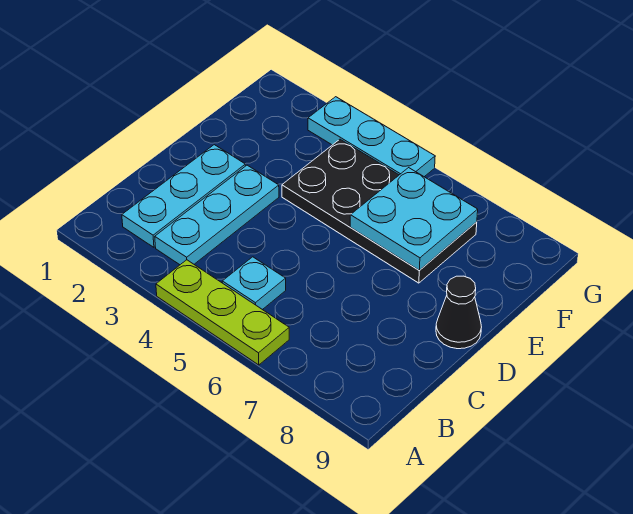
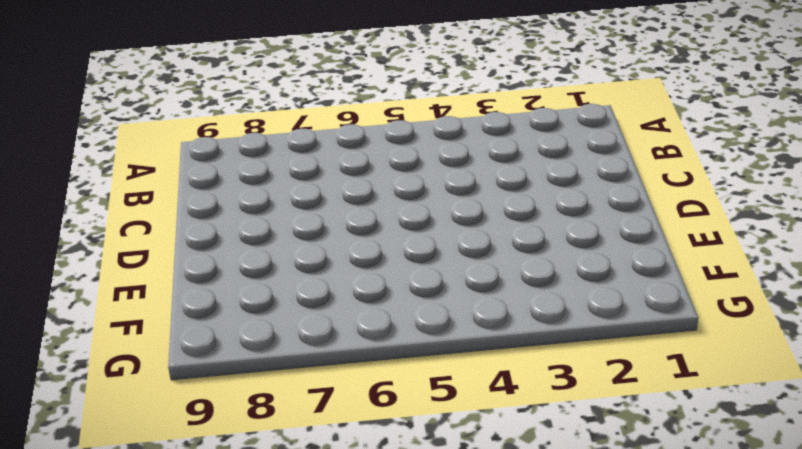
none -> lime plate A4:A6 level 1
none -> cyan plate B2:D2 level 1

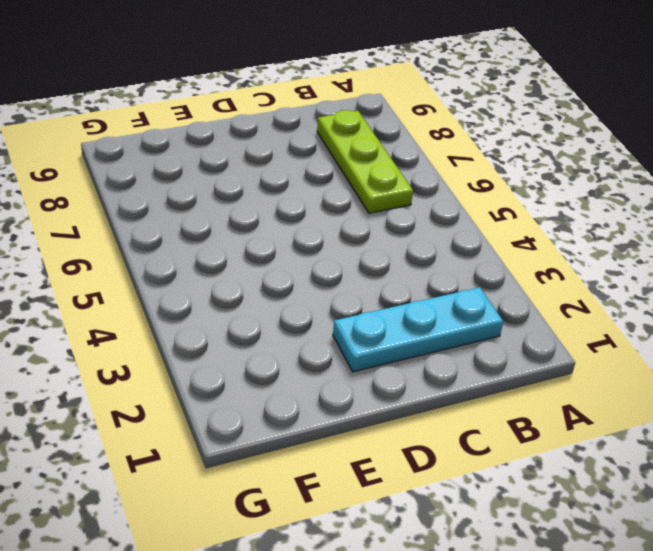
lime plate B6:B8 level 1 -> lime plate A4:A6 level 1
none -> cyan plate B3:D3 level 1
none -> cyan plate B5 level 1

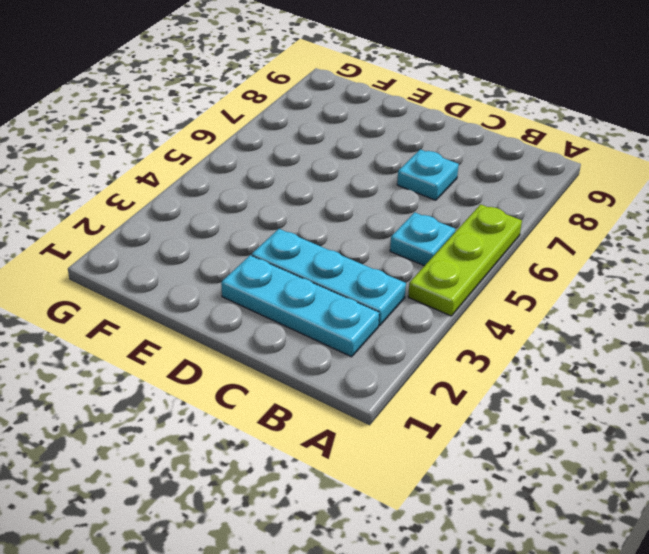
cyan plate C7 level 1 -> none
none -> black cone D9 level 1
none -> black plate E4:F7 level 1

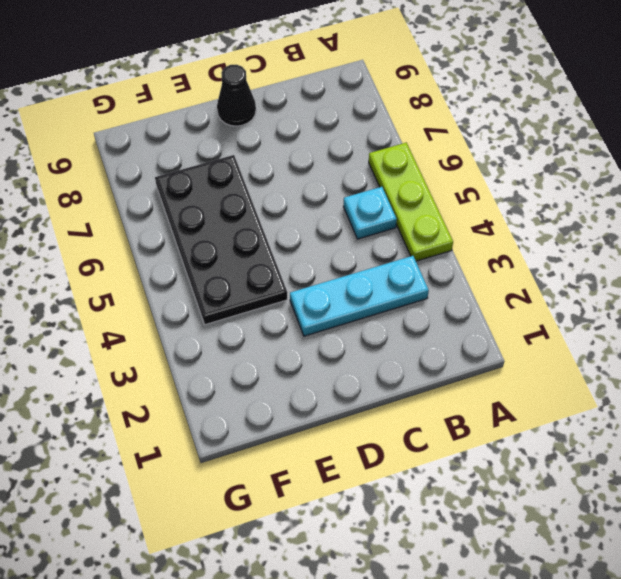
none -> cyan plate B2:D2 level 1
none -> cyan plate G3:G5 level 1

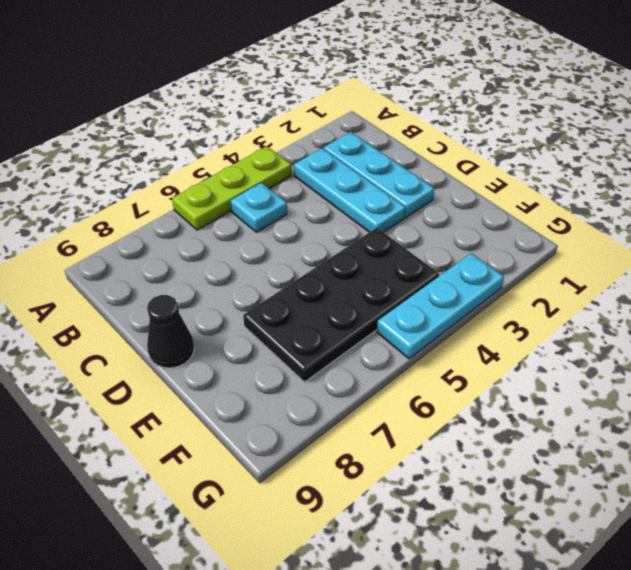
none -> cyan plate E6:F7 level 2

